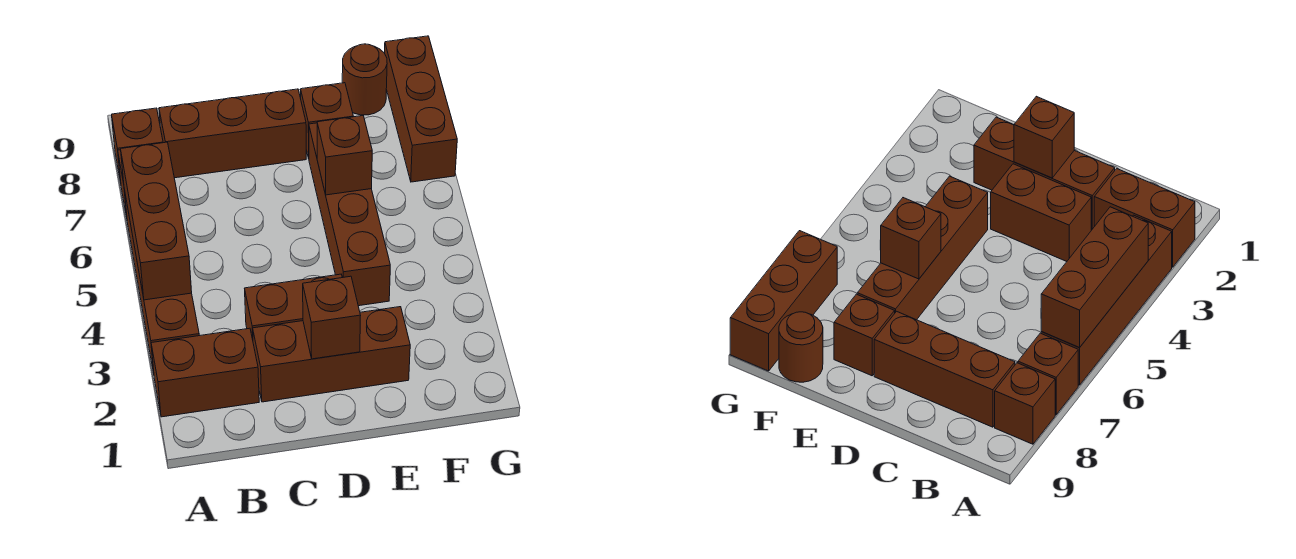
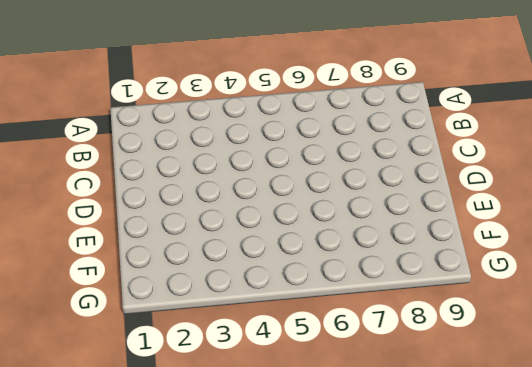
none -> brown brick A2:B2 level 1
none -> brown brick A3:A6 level 1
none -> brown brick A7 level 1

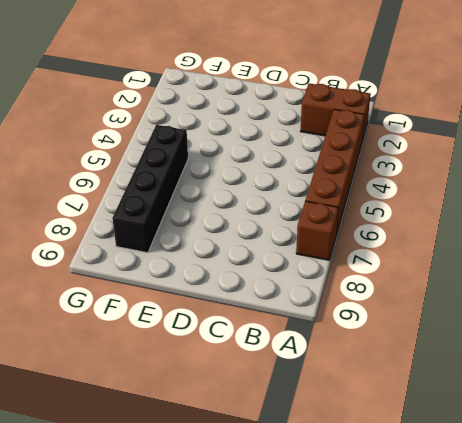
black brick F5:F8 level 1 -> none
none -> brown brick A8 level 1
none -> brown brick B8:D8 level 1
none -> brown brick C2:E2 level 1

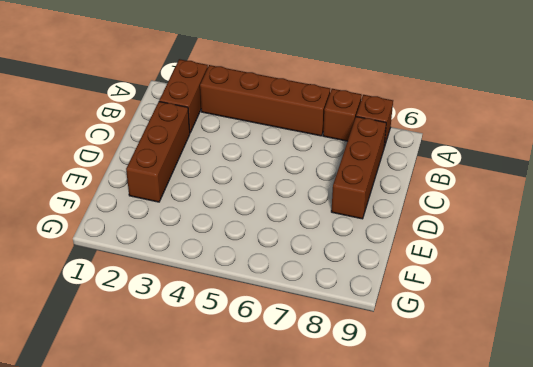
none -> brown brick C3:D3 level 1
none -> brown brick E4:E7 level 1
none -> brown brick E8 level 1

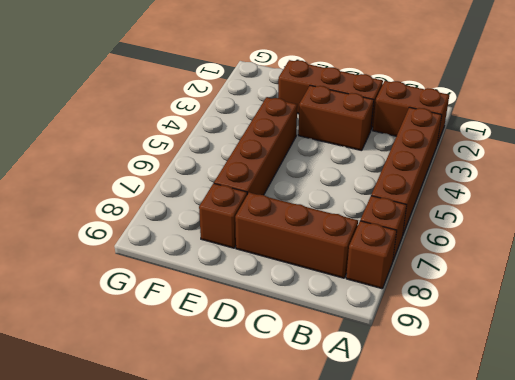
none -> brown round brick F9 level 1
none -> brown brick G7:G9 level 1
none -> brown brick A4:A6 level 2

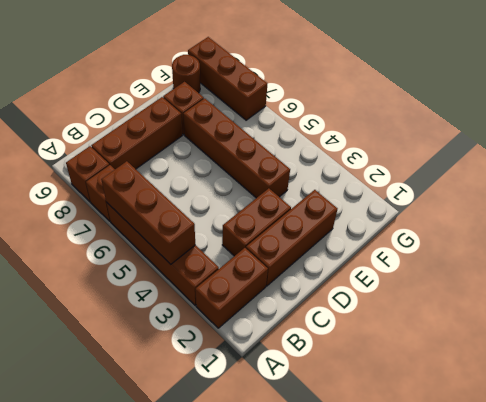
none -> brown brick D2 level 2
none -> brown brick E6 level 2

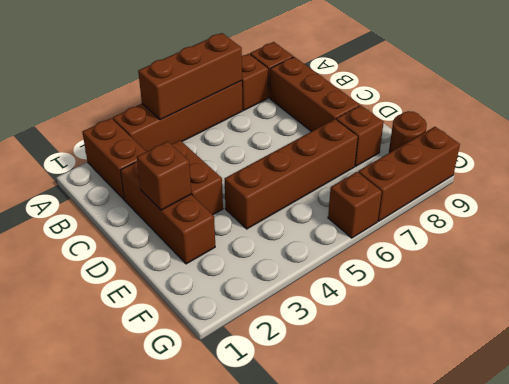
brown brick G6 level 1 -> brown brick E6 level 2

